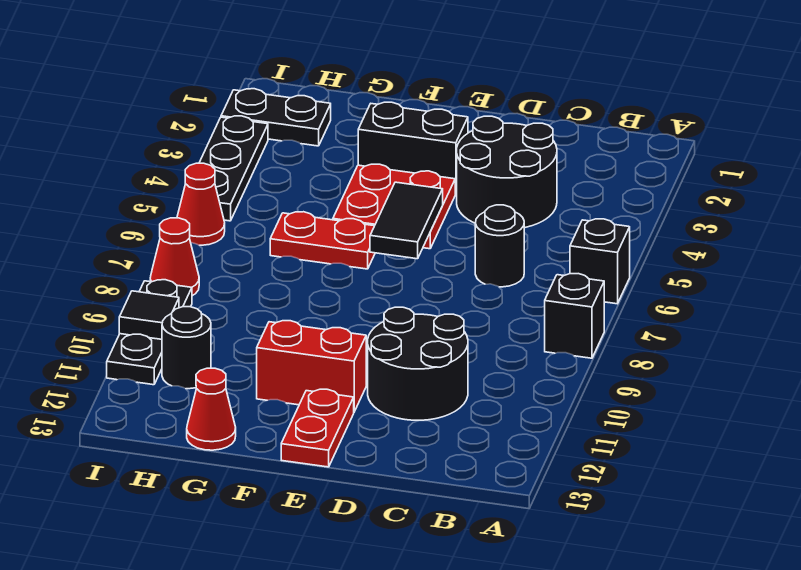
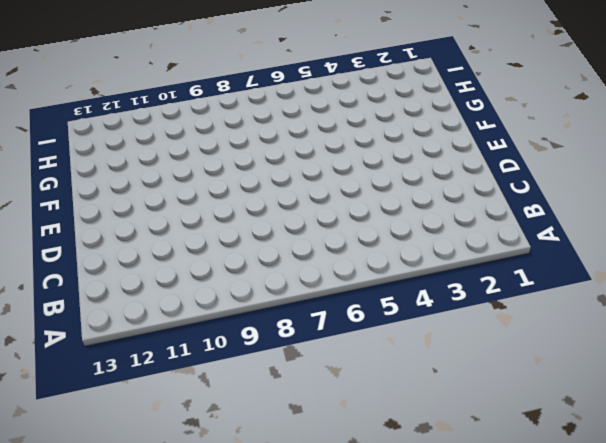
none -> black brick A6 level 1
none -> black brick A8 level 1
none -> black round brick C3:D4 level 1

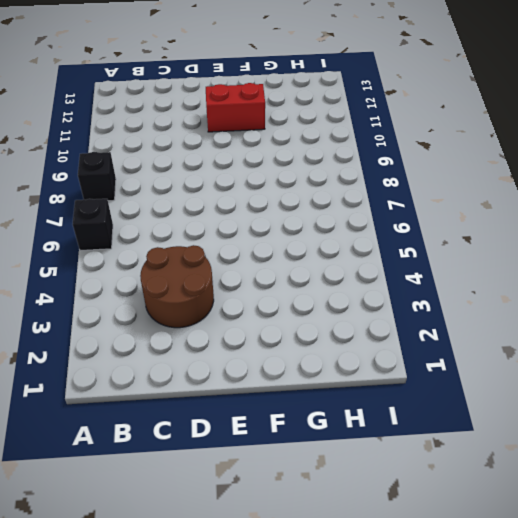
brown round brick C3:D4 level 1 -> black round brick C3:D4 level 1
none -> black round brick C6 level 1
none -> black round brick C10:D11 level 1
none -> black brick E3:F3 level 1

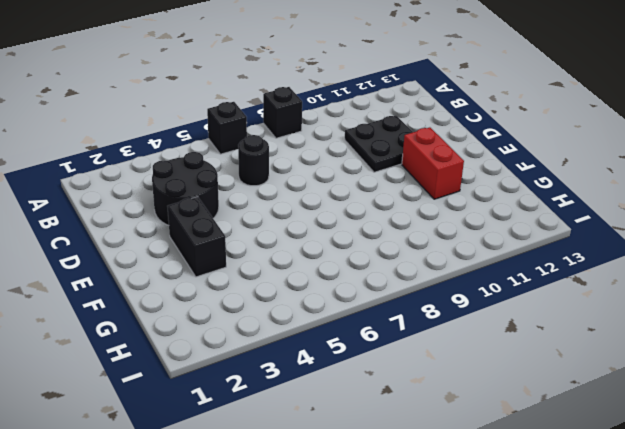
black plate C10:D11 level 1 -> black round brick C10:D11 level 1
none -> red plate E4:F5 level 1
none -> red plate E12:E13 level 1
none -> red plate F6:G6 level 1

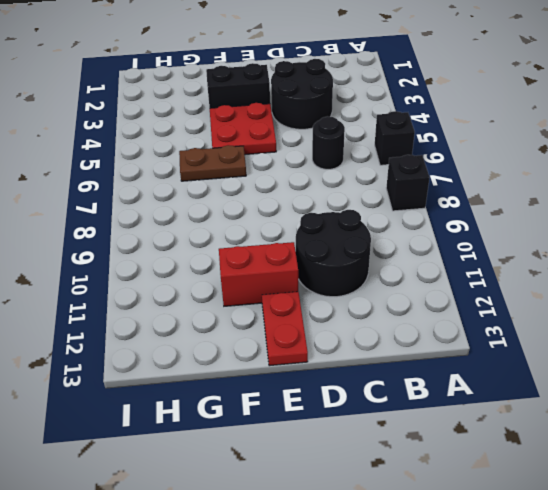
brown plate F6:G6 level 1 -> red plate F6:G6 level 1
none -> red cone G13 level 1
none -> black plate H2:I2 level 1
none -> black round brick H11 level 1

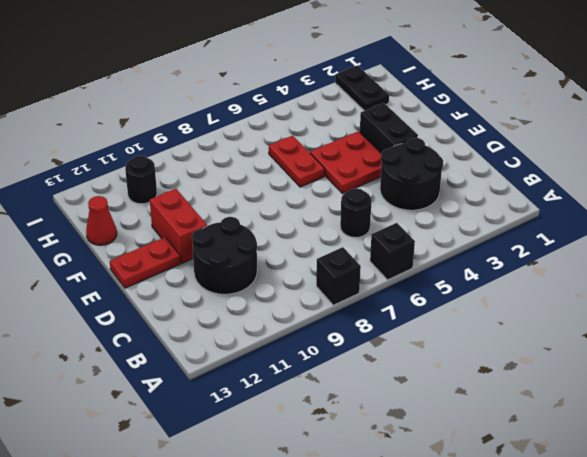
none -> black plate I3:I5 level 1
none -> red cone I6 level 1
none -> red cone I8 level 1

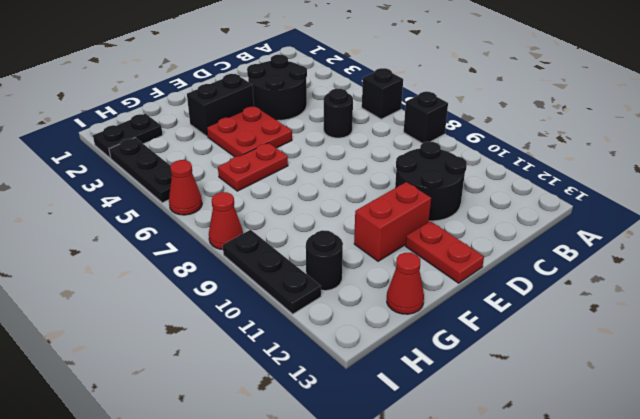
none -> black tile E5:E6 level 2
none -> black tile I10 level 2

